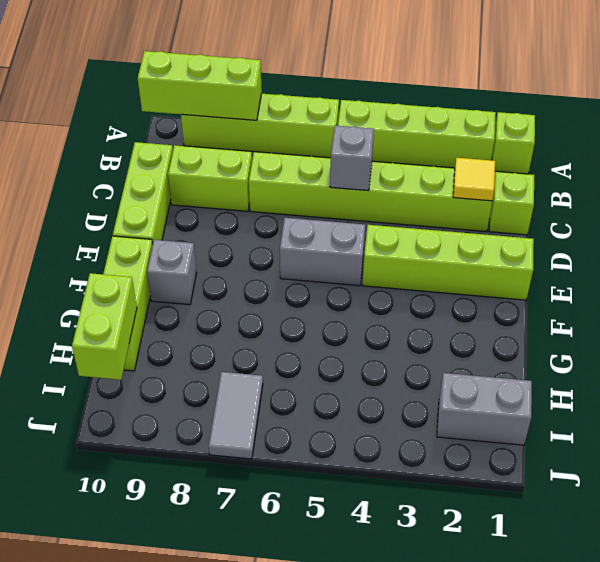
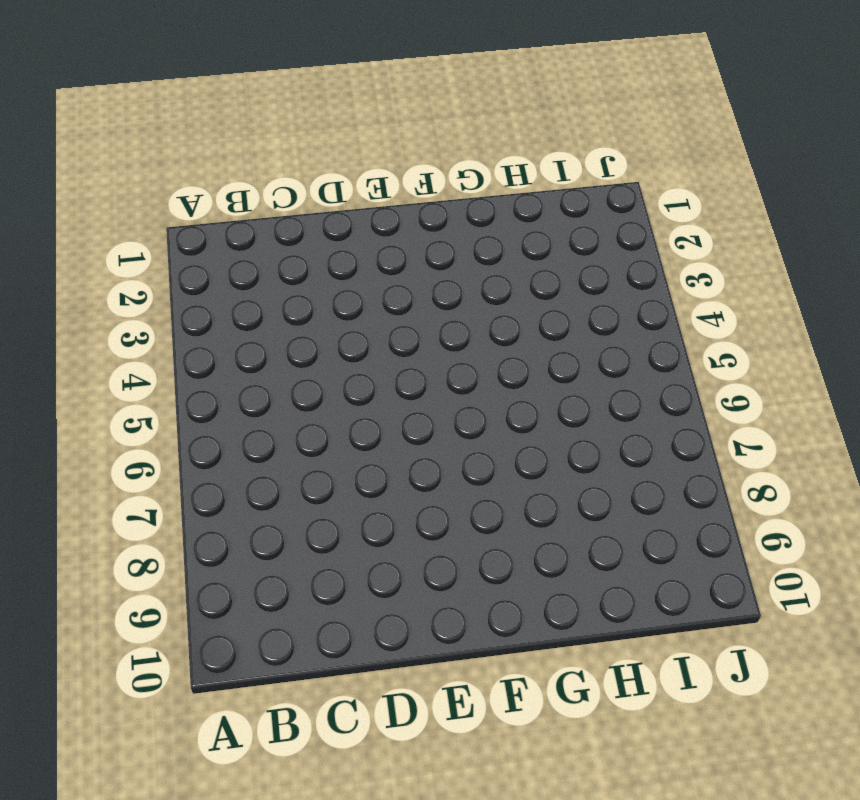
none -> lime brick A1 level 1
none -> lime brick A2:A5 level 1
none -> lime brick A6:A9 level 1

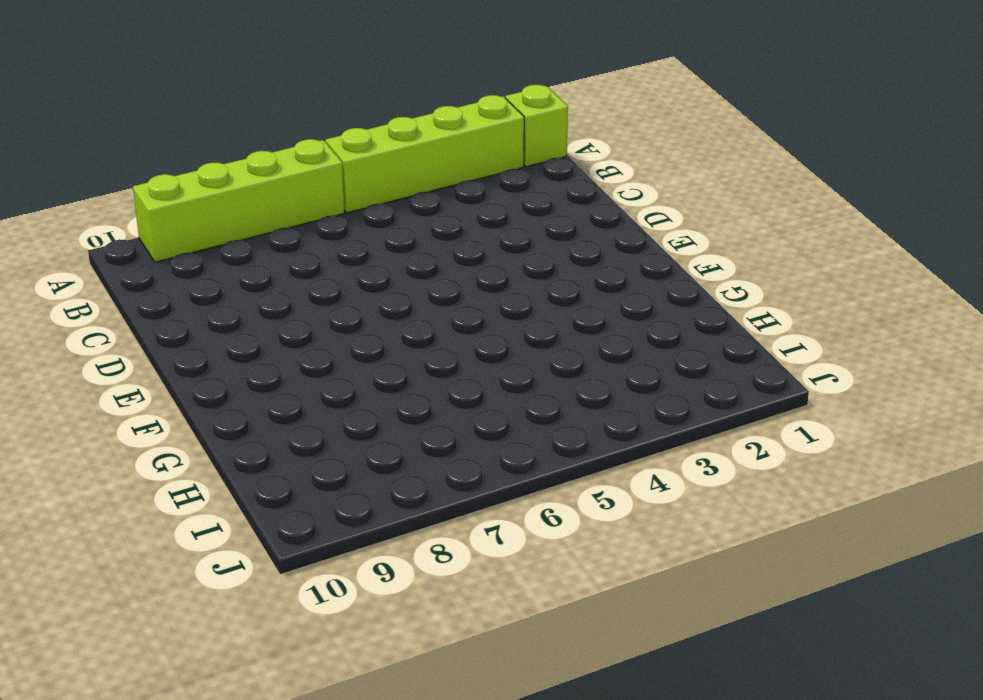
none -> lime brick C1 level 1
none -> lime brick C2:C7 level 1
none -> lime brick C8:C9 level 1

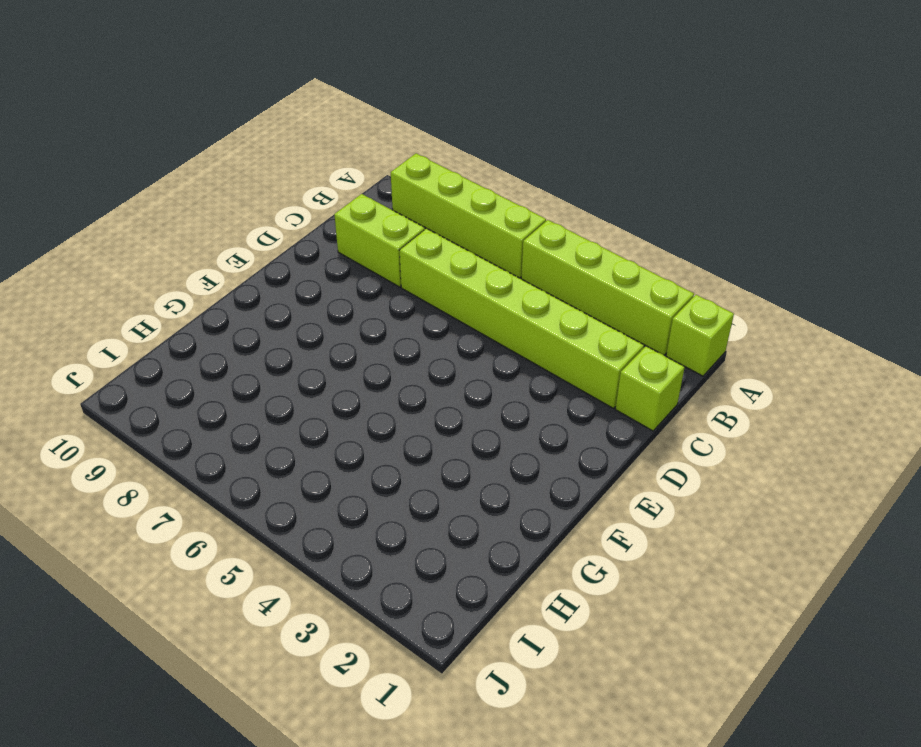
none -> lime brick C10:E10 level 1
none -> lime brick E1:E4 level 1
none -> grey brick E5:E6 level 1

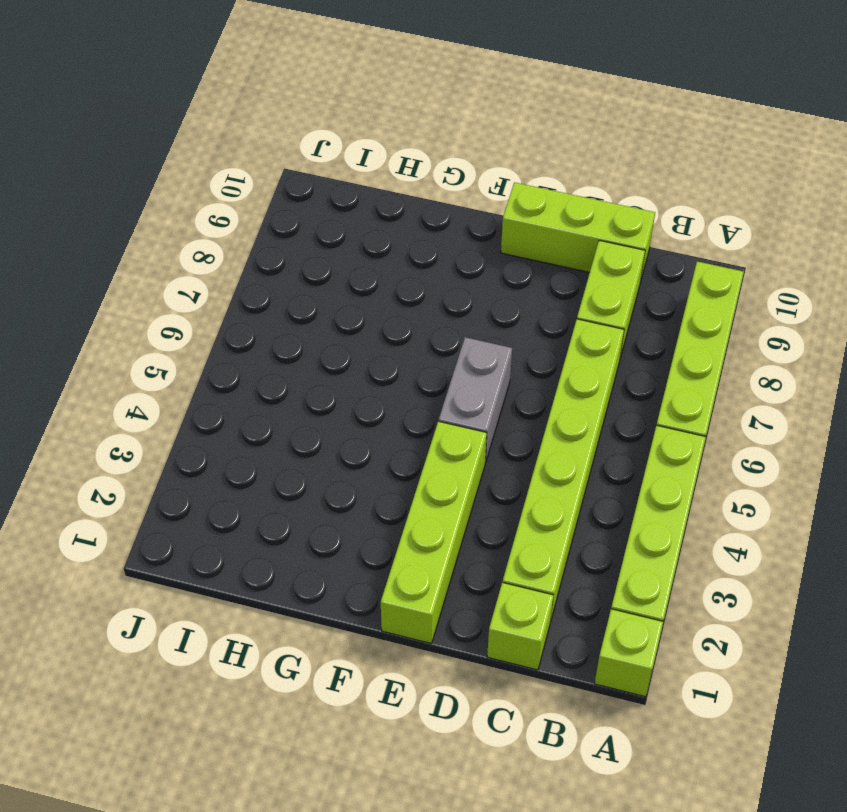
none -> grey brick F9 level 1
none -> lime brick F10:H10 level 1
none -> grey brick I1:I2 level 1

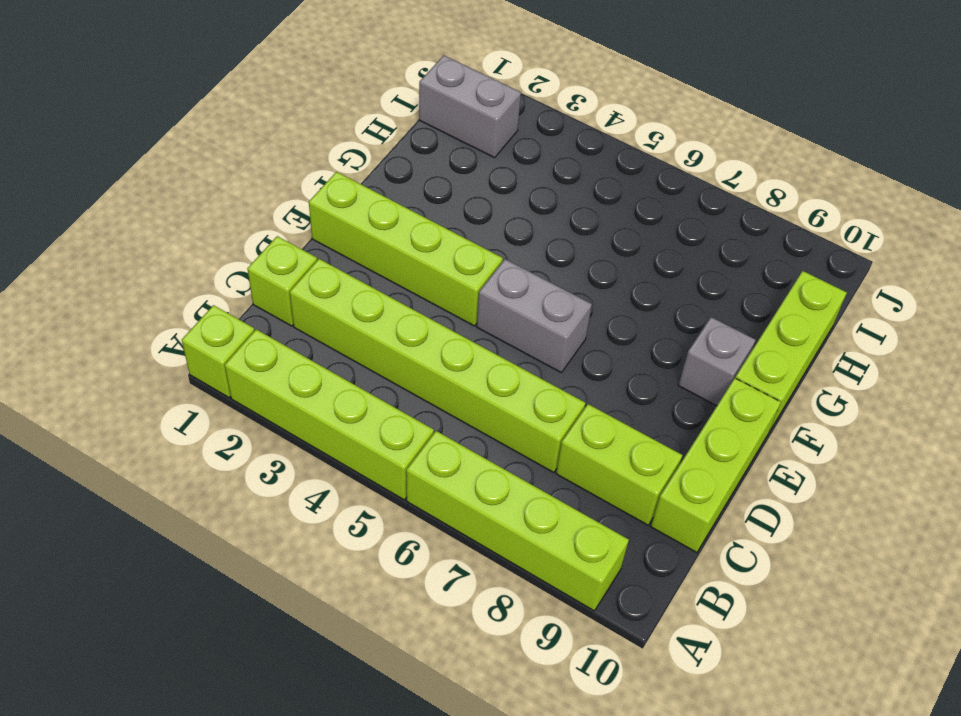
none -> grey tile I7:J7 level 1
none -> lime brick A8:A10 level 2
none -> yellow tile C2 level 2

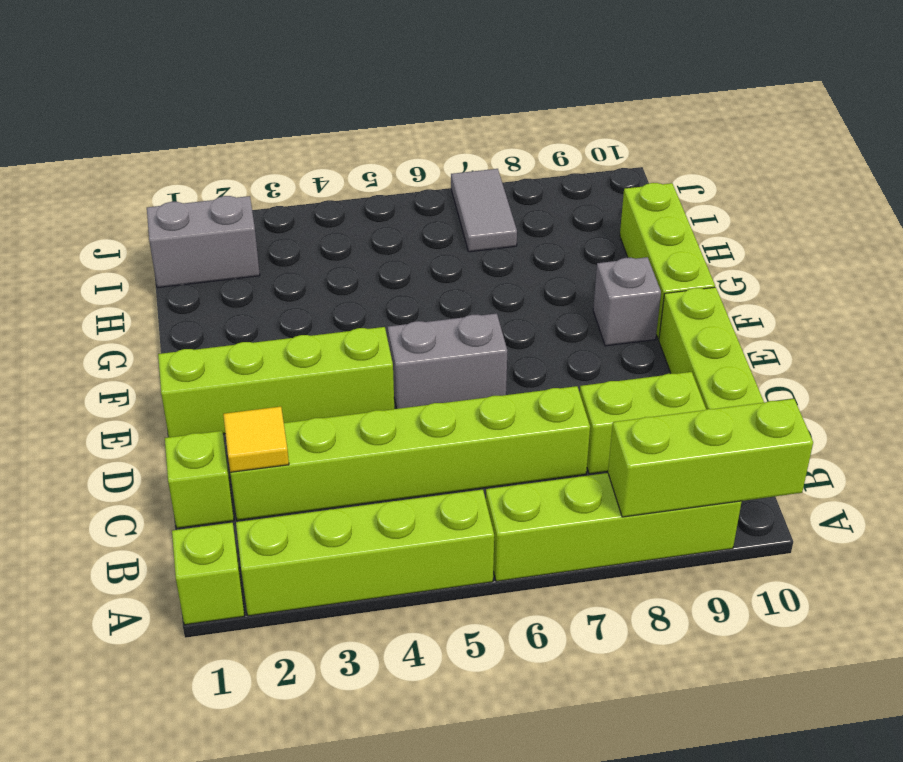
none -> grey brick C5 level 2
none -> lime brick H10:I10 level 2

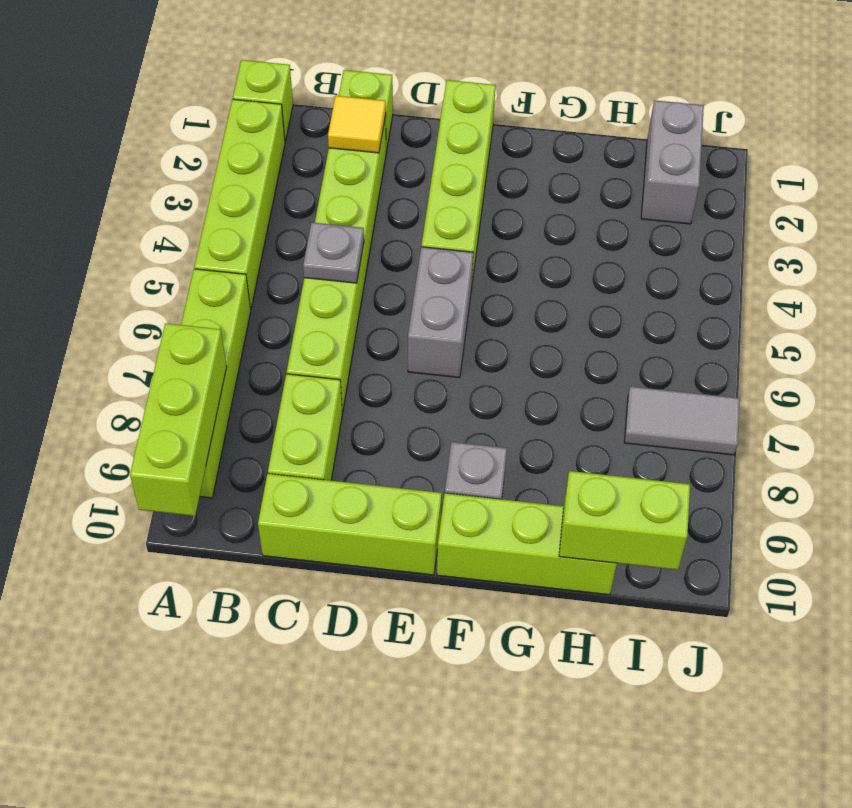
grey plate C5 level 2 -> grey brick C5 level 2

